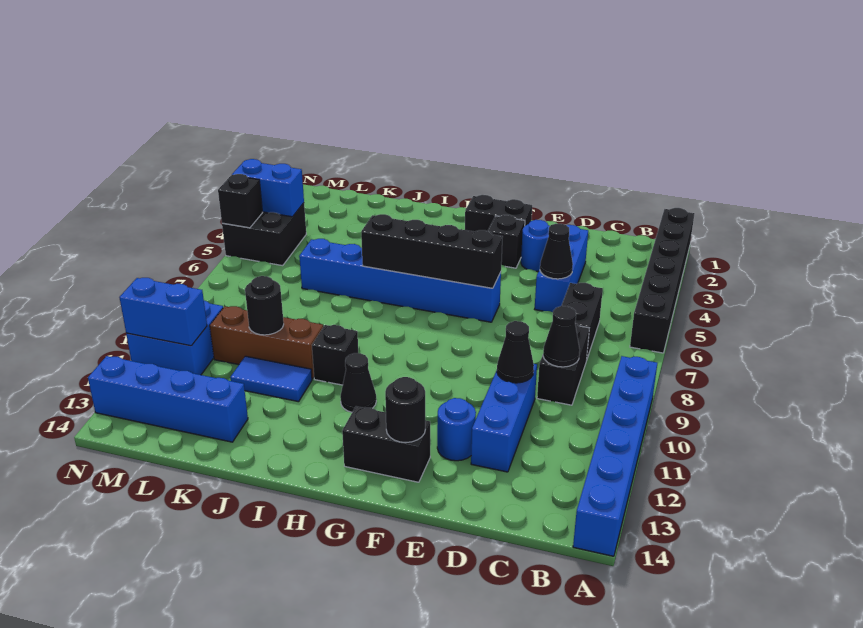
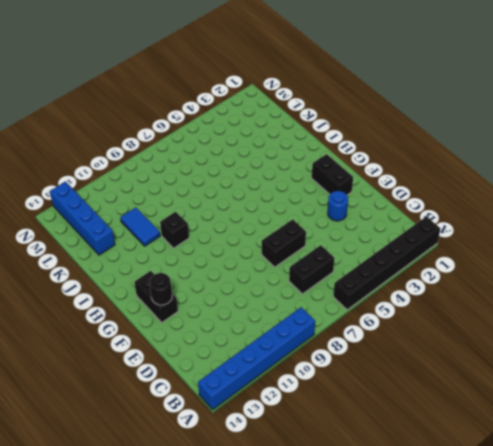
black brick E6:E7 level 1 -> black brick C8:C9 level 1
none -> blue brick D3:D5 level 1
none -> blue brick D10:D12 level 1
none -> blue round brick E12 level 1

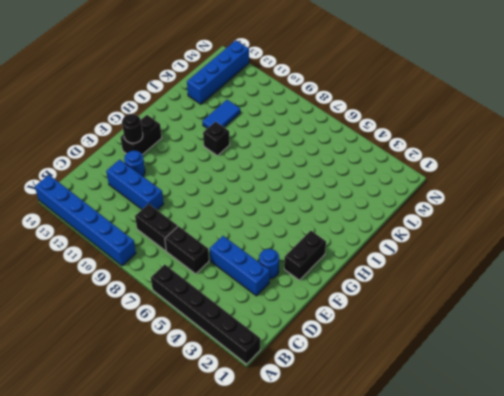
none -> black brick F3 level 1
none -> blue brick F6:K6 level 1
none -> black cone H11 level 1

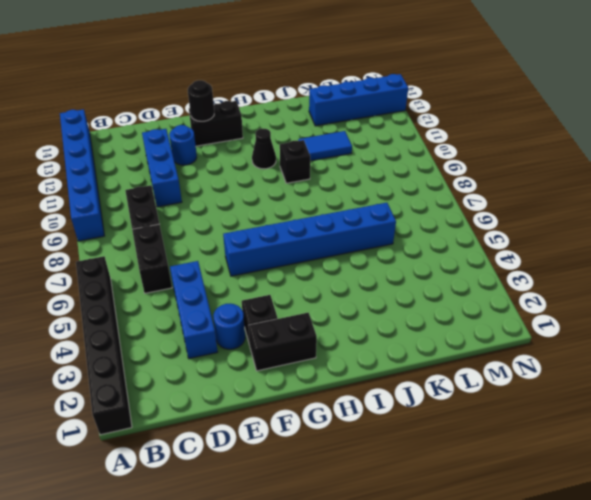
none -> brown brick J10:L10 level 1
none -> black brick M4:N5 level 1
none -> blue brick M10:N11 level 1

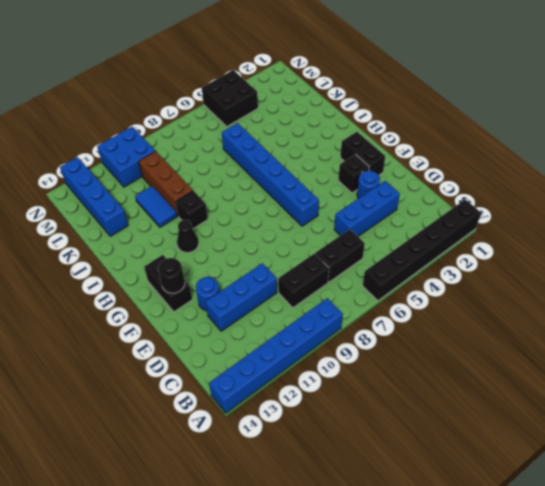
none -> black cone C9 level 2
none -> black cone D5 level 2
none -> black cone D10 level 2

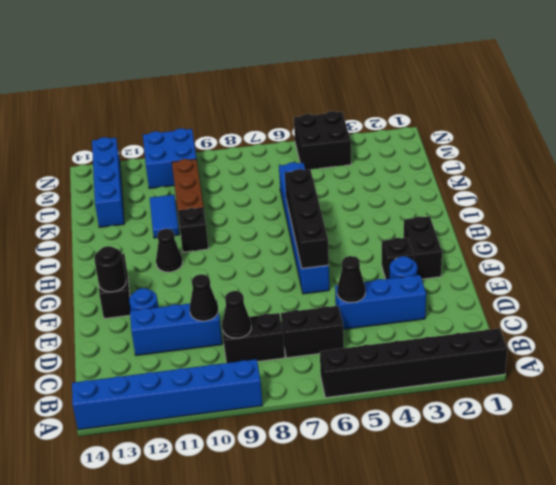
none -> black round brick K10 level 2
none -> blue brick M4:N4 level 2
none -> blue brick M11:N11 level 2

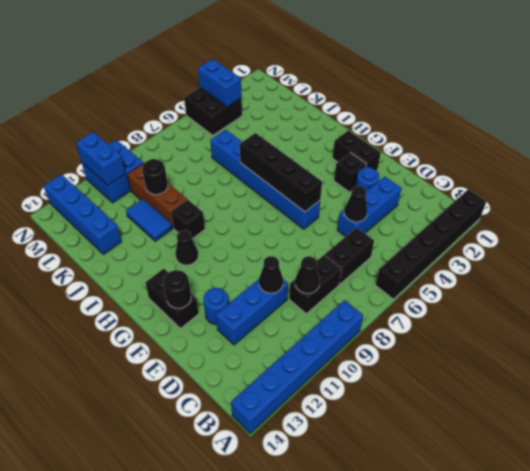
none -> black brick N5 level 2

